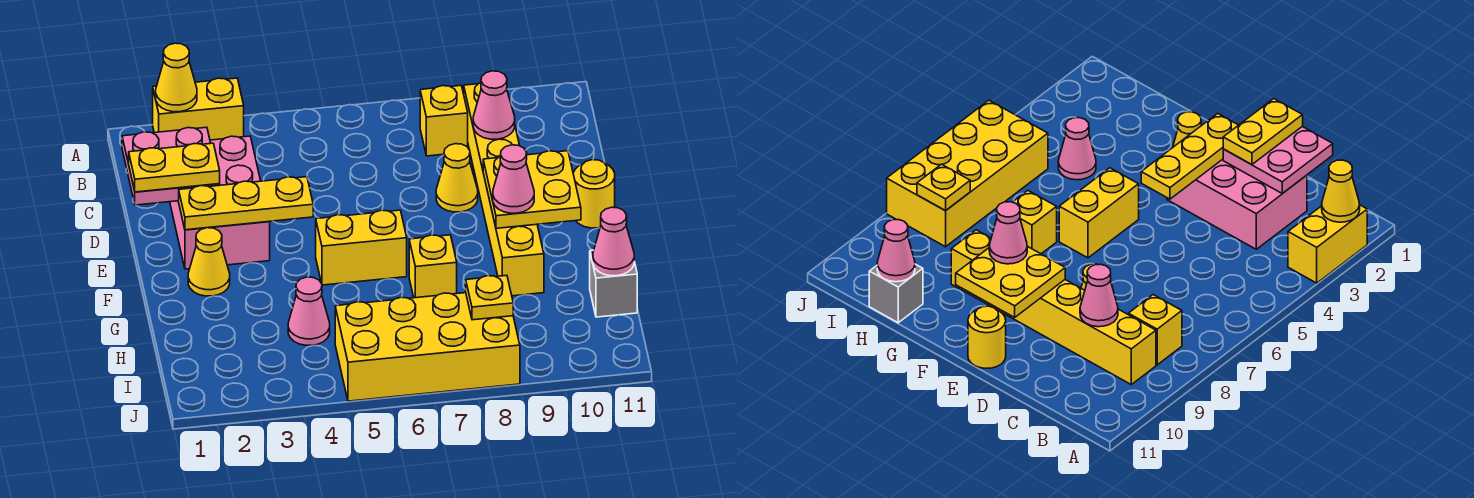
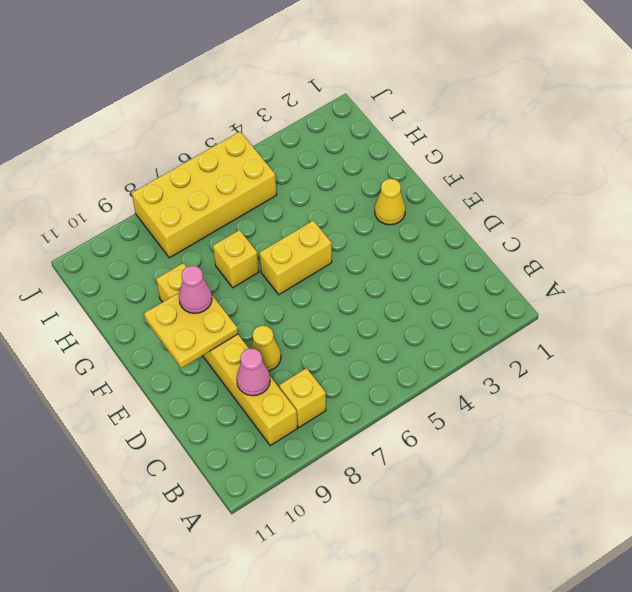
none -> yellow brick A2:A3 level 1
none -> pink brick C2:E3 level 1
none -> yellow round brick E11 level 1

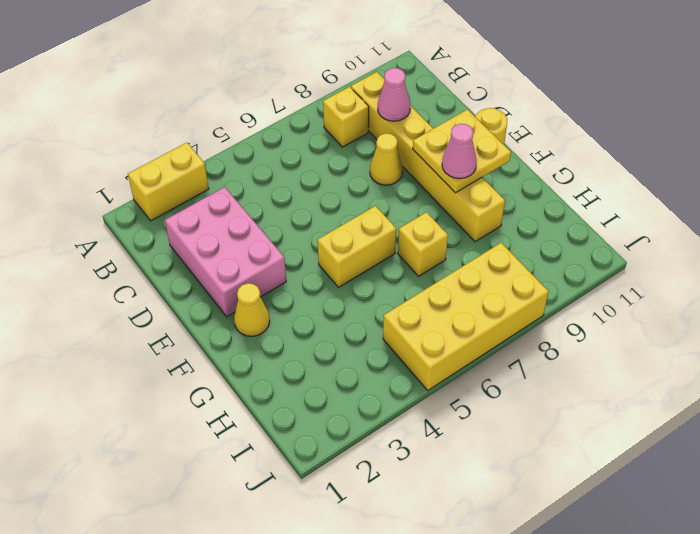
none -> pink cone H4 level 1
none -> grey brick H11 level 1
none -> yellow cone A2 level 2

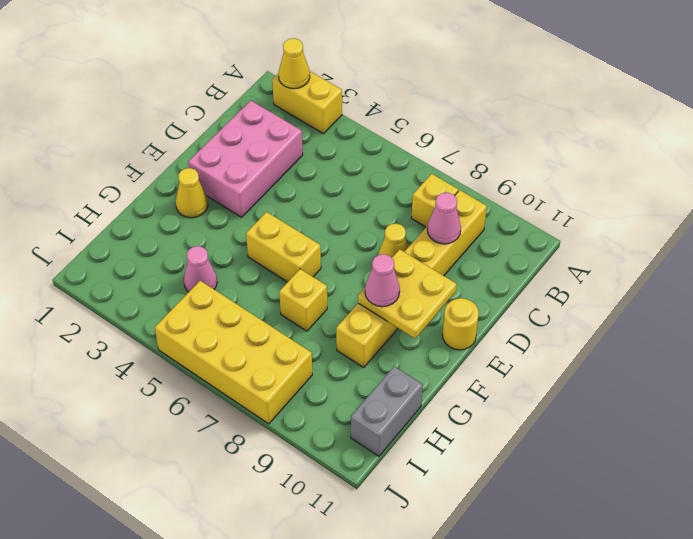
grey brick H11:I11 level 1 -> grey brick H11 level 1
none -> pink plate C1:D2 level 2
none -> yellow plate E2:E4 level 2
none -> pink cone H11 level 2

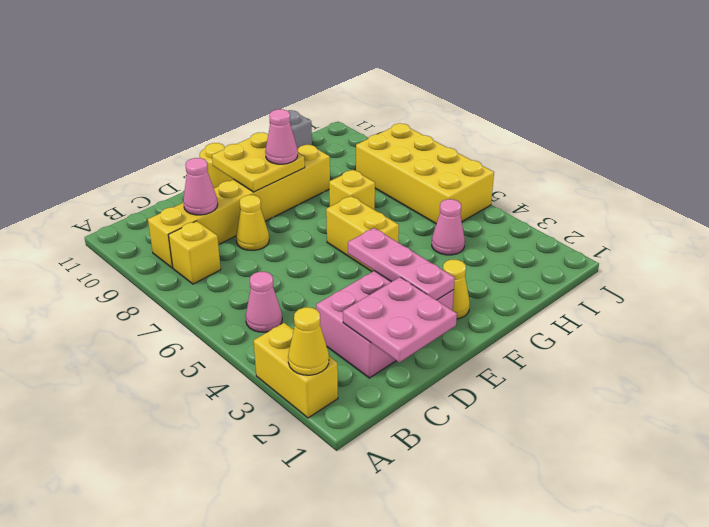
pink cone B5 level 1 -> pink cone H11 level 2
pink plate E2:E4 level 2 -> yellow plate E2:E4 level 2
none -> yellow plate I8 level 2
none -> yellow plate D1:D2 level 3

